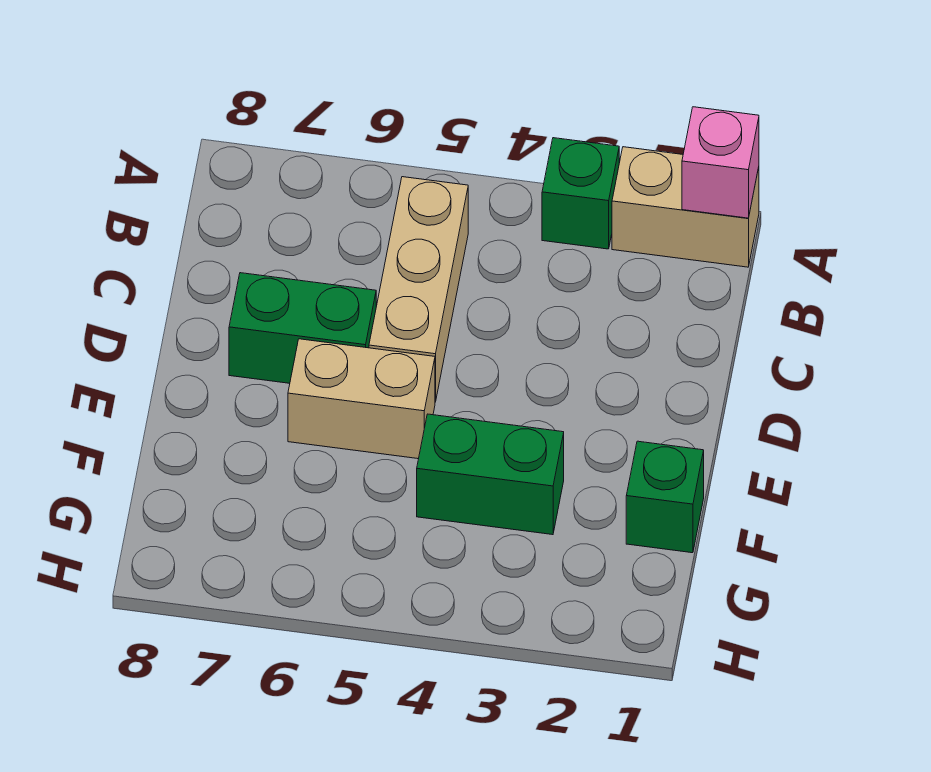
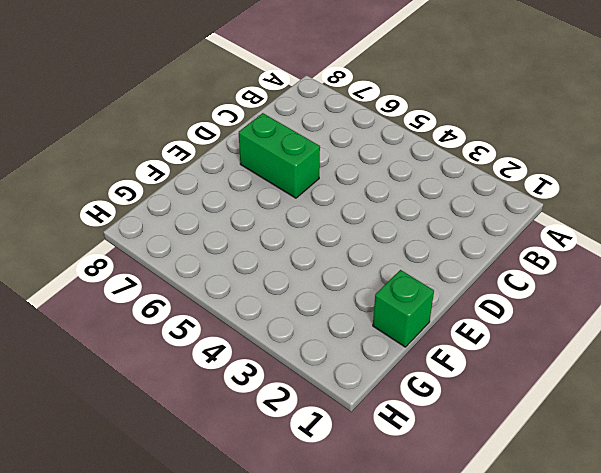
none -> tan brick A1:A2 level 1
none -> green brick A3 level 1

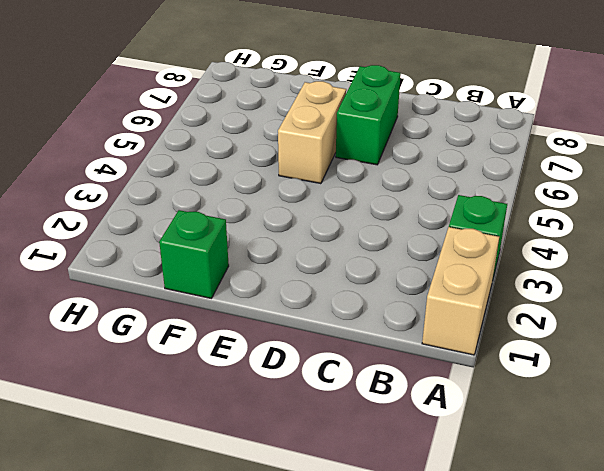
none -> tan brick B5:D5 level 1
none -> green brick F3:F4 level 1

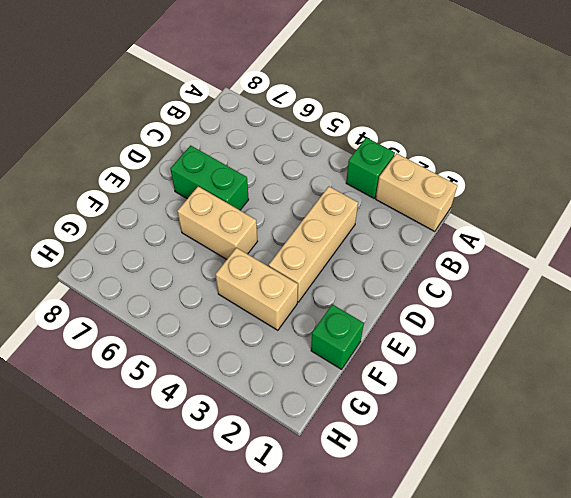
tan brick C3:E3 level 1 -> tan brick B5:D5 level 1
tan brick F3:F4 level 1 -> green brick F3:F4 level 1
none -> pink brick A1 level 2

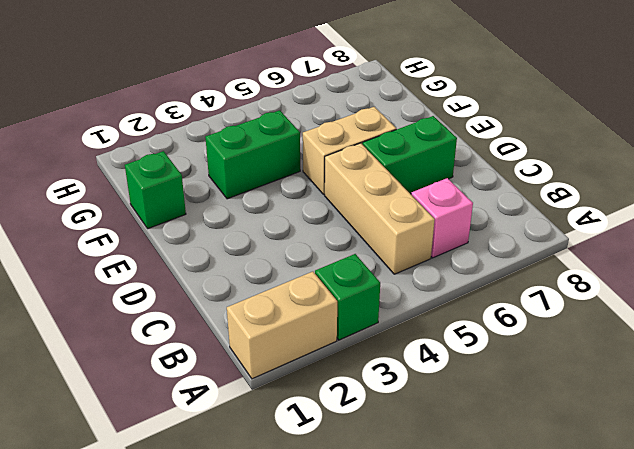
pink brick B6 level 1 -> pink brick A1 level 2

